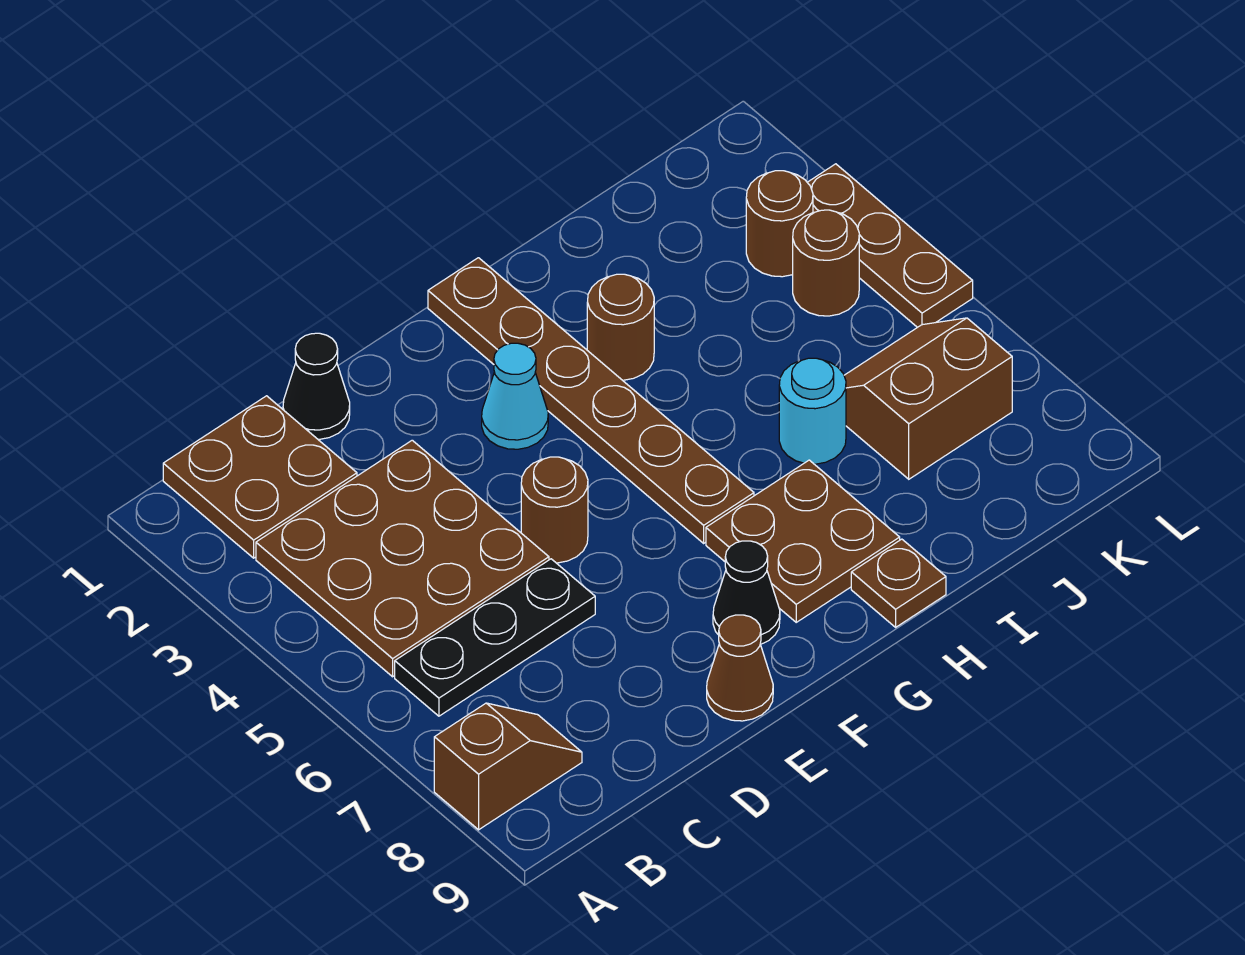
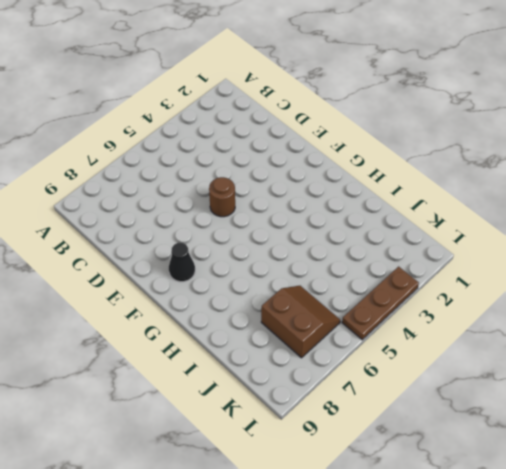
none -> brown slope A8:B8 level 1 top A
none -> brown plate B1:C2 level 1
none -> brown plate B3:D5 level 1

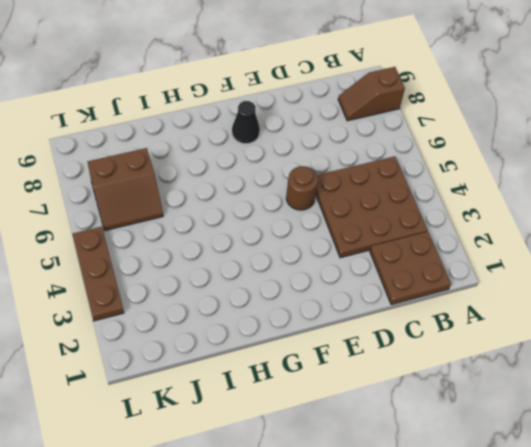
none -> black plate B6:D6 level 1
none -> black cone D1 level 1
none -> brown cone E9 level 1

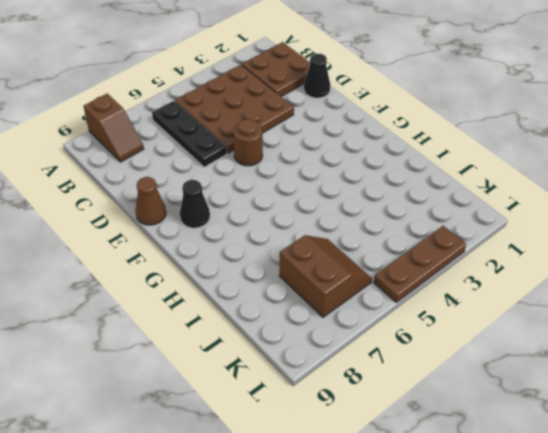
none -> cyan cone F3 level 1
none -> brown plate G1:G6 level 1
none -> brown plate G7:H8 level 1

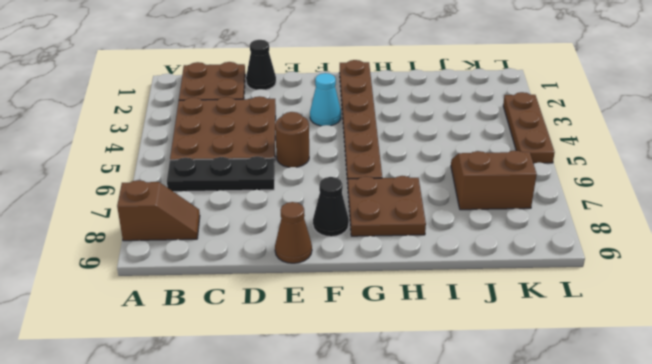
none -> brown round brick H3 level 1
none -> brown plate H9 level 1
none -> cyan round brick I6 level 1

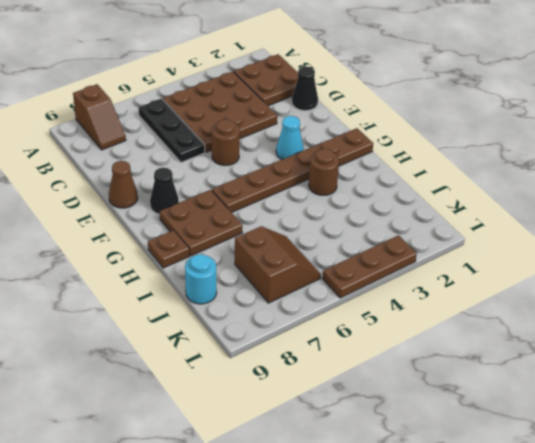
cyan round brick J9 level 1 -> cyan round brick I6 level 1
none -> brown round brick K3 level 1
none -> brown round brick K4 level 1

